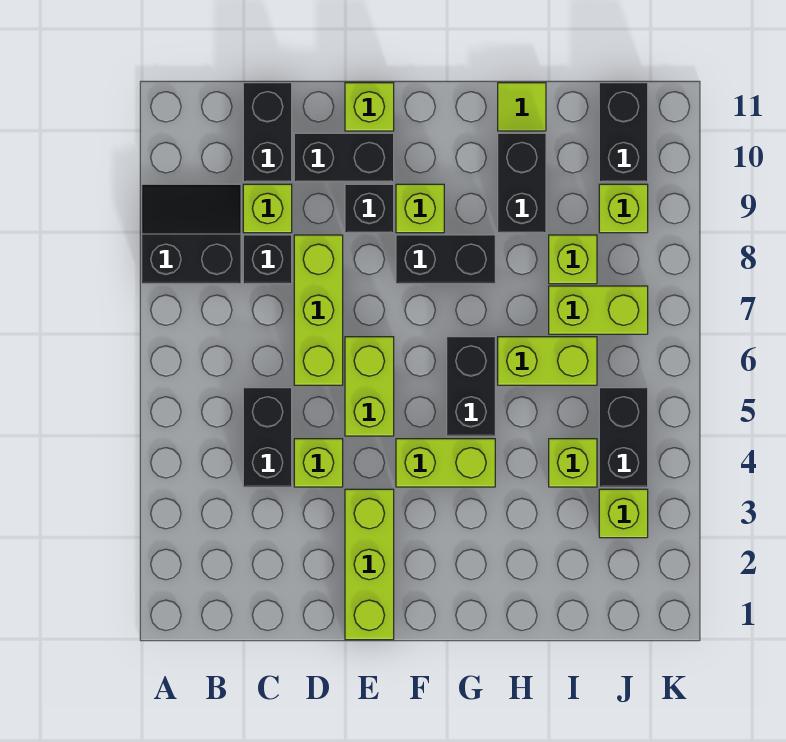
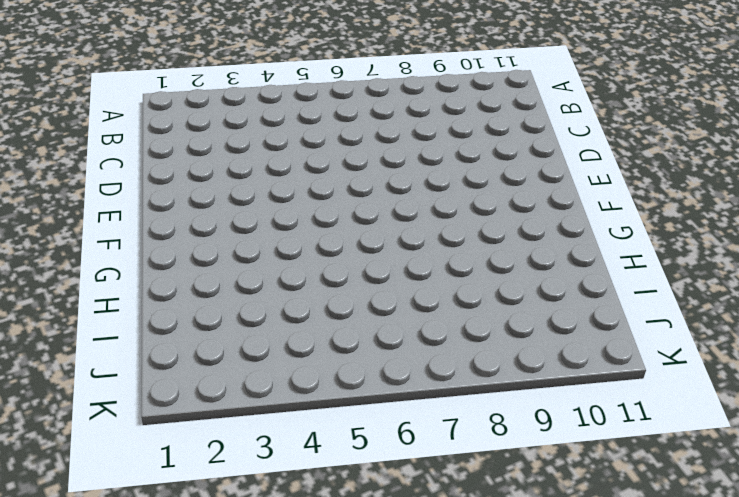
none -> black slope A8:B9 level 1 top 8
none -> black brick C4:C5 level 1
none -> black brick C8 level 1

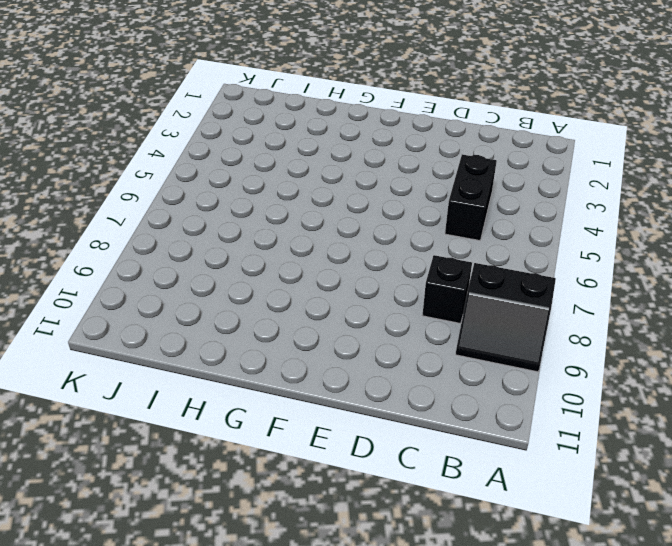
none -> lime brick C9 level 1
none -> black brick C10:C11 level 1
none -> lime brick D4 level 1

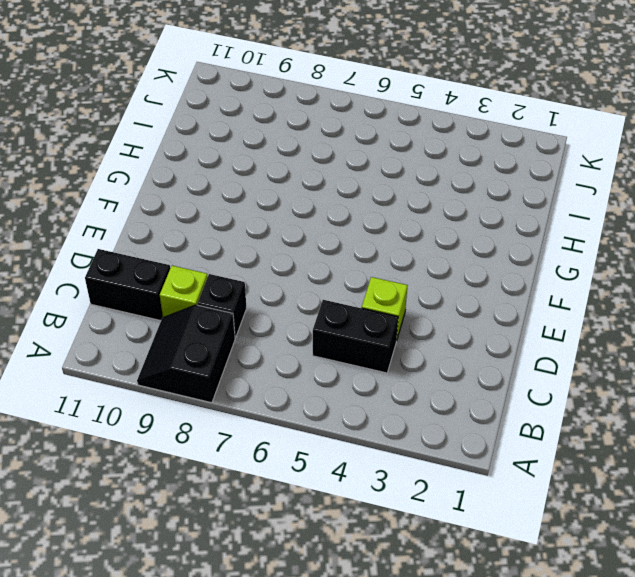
none -> lime brick D6:D8 level 1
none -> black brick D10:E10 level 1
none -> lime brick E1:E3 level 1

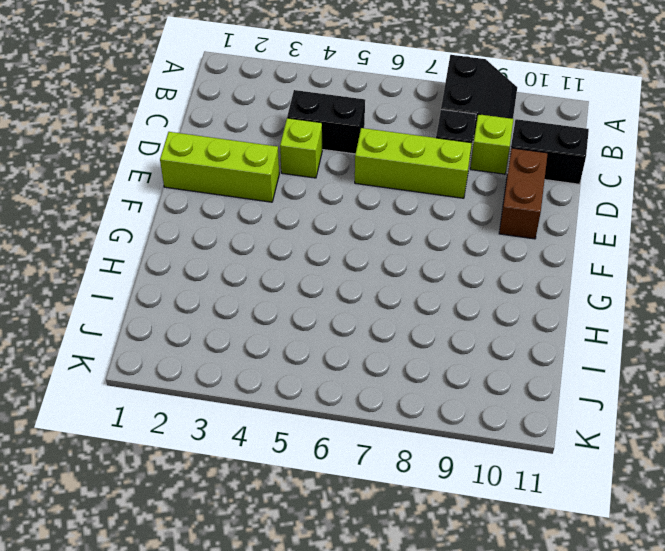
brown brick D10:E10 level 1 -> black brick D10:E10 level 1
none -> lime brick E5:E6 level 1
none -> black brick E9 level 1
none -> lime brick E11 level 1

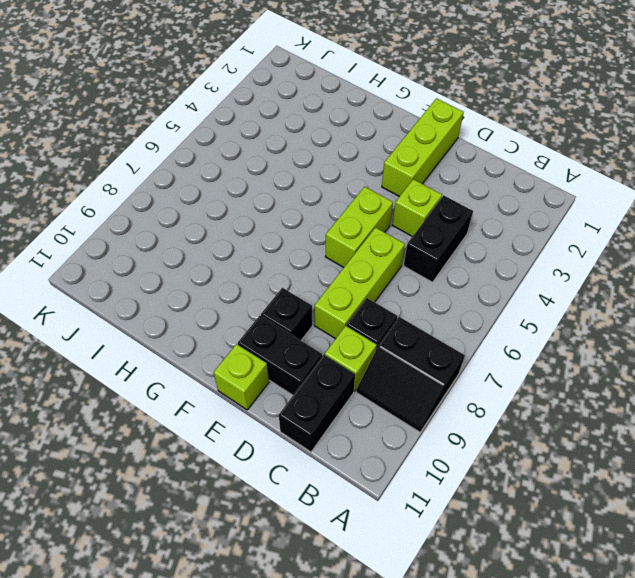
none -> lime brick F4:G4 level 1
none -> black brick F8:G8 level 1
none -> lime brick F9 level 1

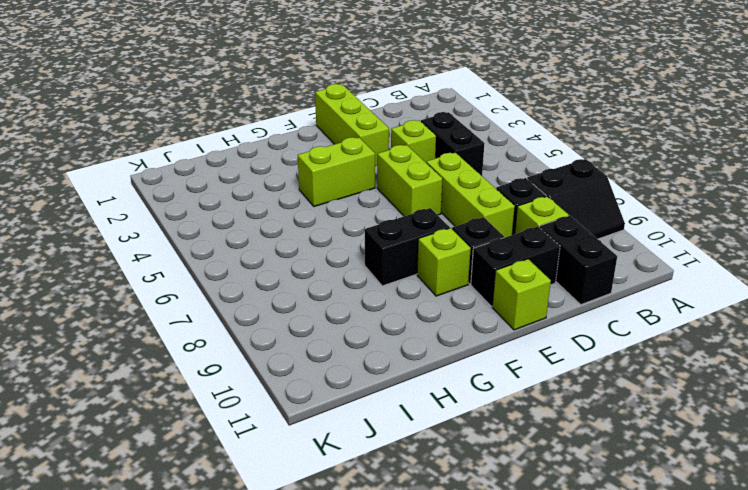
none -> black brick G5:G6 level 1
none -> lime brick H6:I6 level 1
none -> black brick H9:H10 level 1

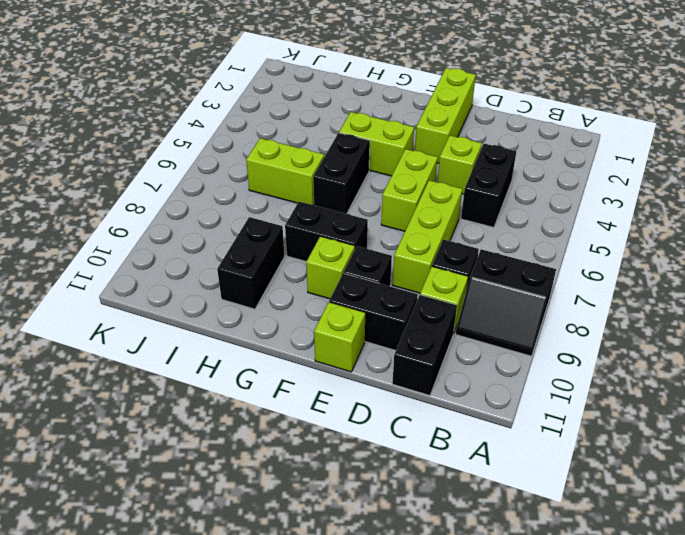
none -> lime tile H11 level 1
none -> lime brick I4 level 1
none -> lime brick I7:J7 level 1

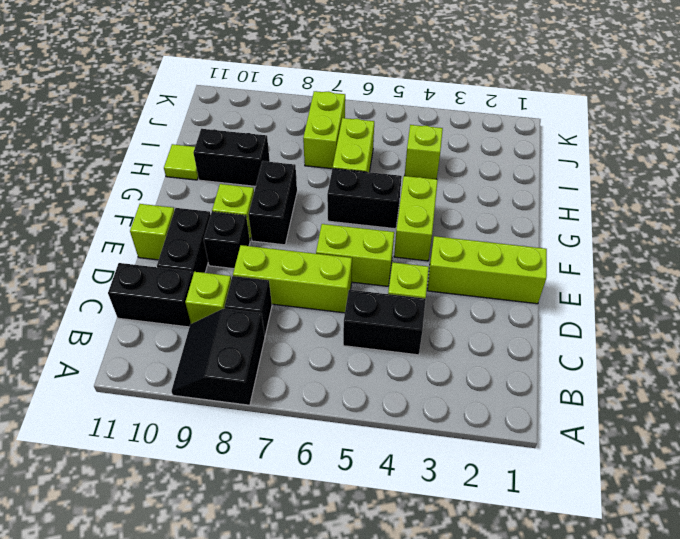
none -> lime brick I8 level 1
none -> lime brick J3 level 1
none -> black brick J4:J5 level 1

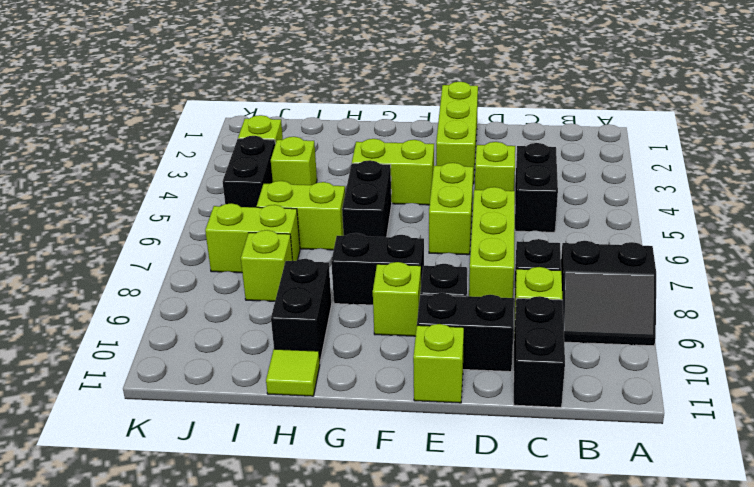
none -> lime brick J9 level 1
none -> black brick J10:J11 level 1

